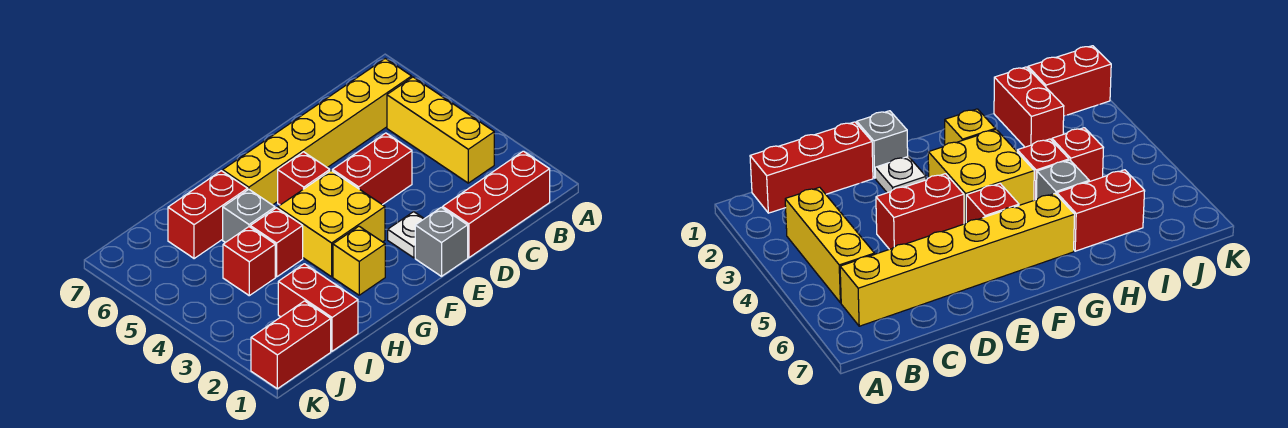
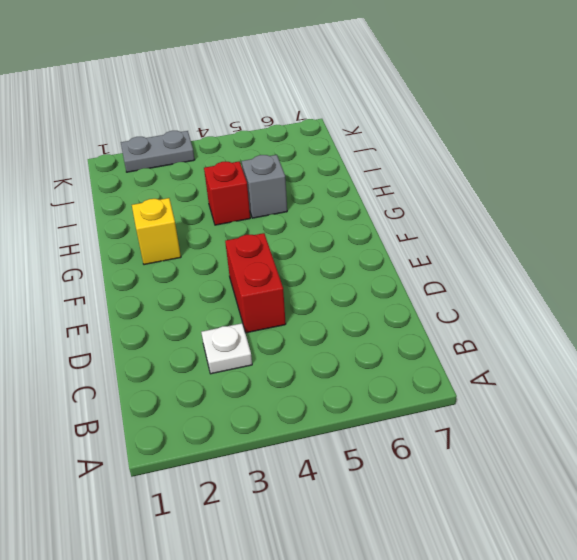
white plate C3 level 1 -> white plate E2 level 1
grey plate K2:K3 level 1 -> none
none -> red brick B1:D1 level 1
none -> yellow brick B3:B5 level 1
none -> yellow brick B6:G6 level 1

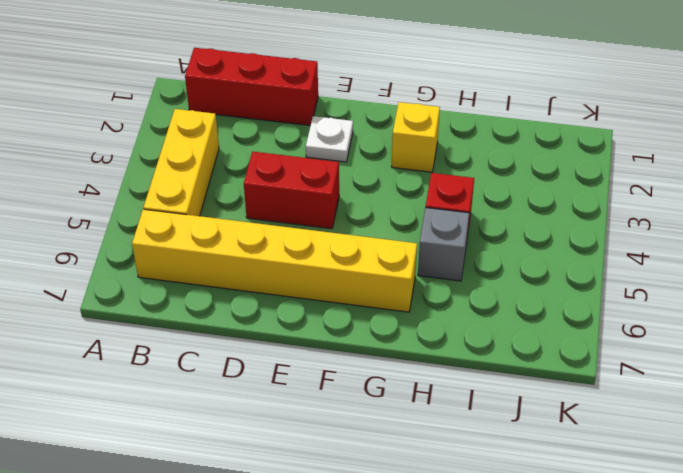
none -> grey brick E1 level 1
none -> yellow brick F3:G4 level 1
none -> red brick F5 level 1

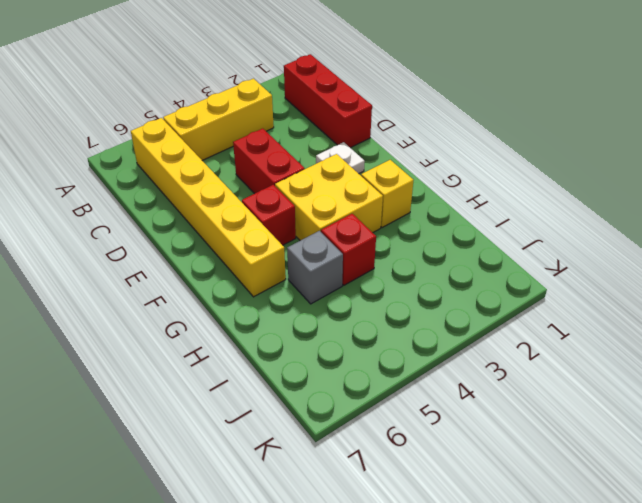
none -> grey brick E1 level 1
none -> red brick H6:I6 level 1
none -> red brick I1:I2 level 1

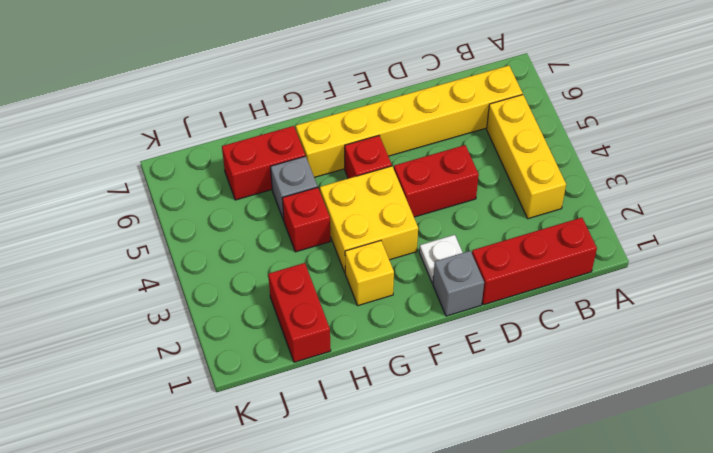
none -> red brick I4 level 1
none -> red brick J1:K1 level 1

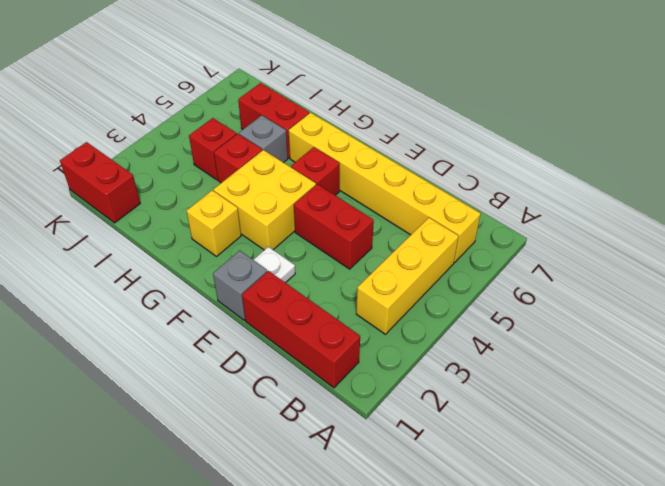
none -> red brick I1:I2 level 1

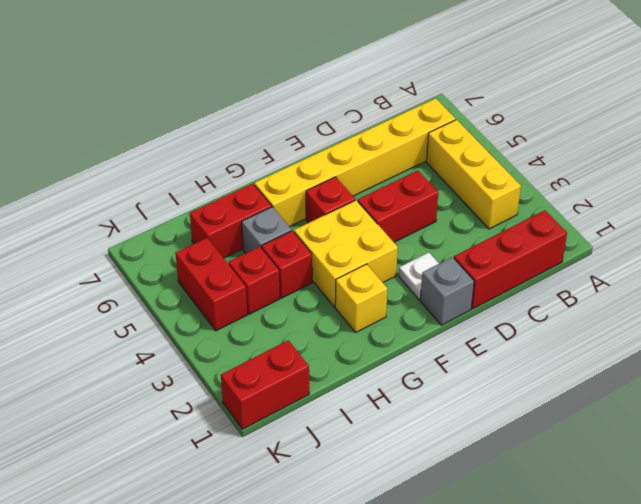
red brick J4:J5 level 1 -> red brick I1:I2 level 1

